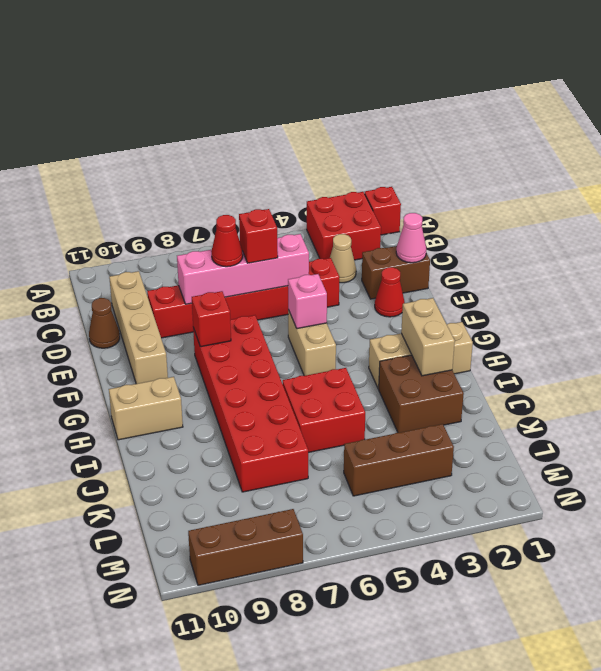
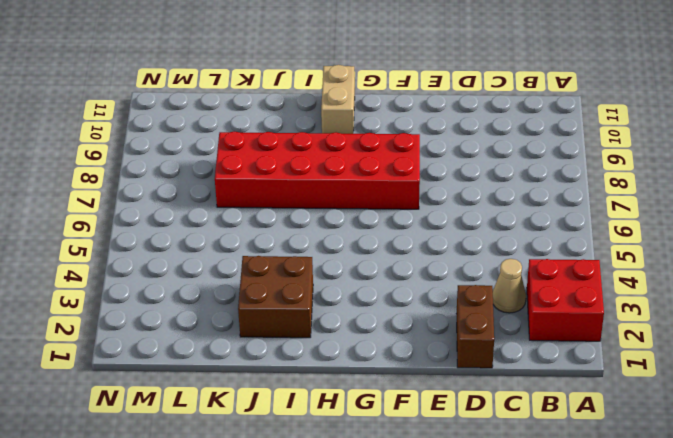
none -> red brick A1 level 1
none -> tan brick C10:F10 level 1
none -> red brick D4:D9 level 1

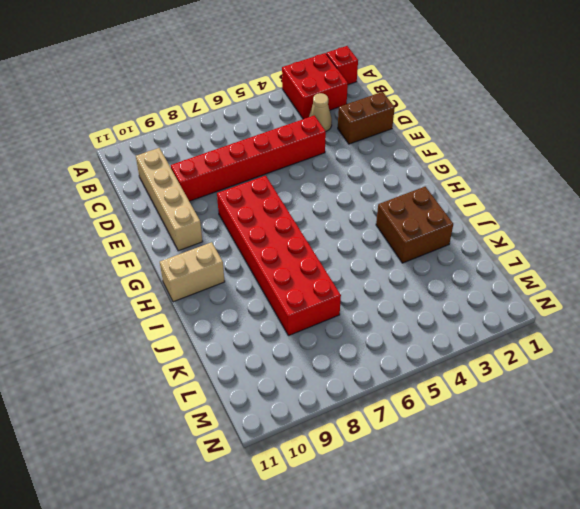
none -> brown cone D11 level 1
none -> red cone E2 level 1
none -> tan brick F5:G5 level 1

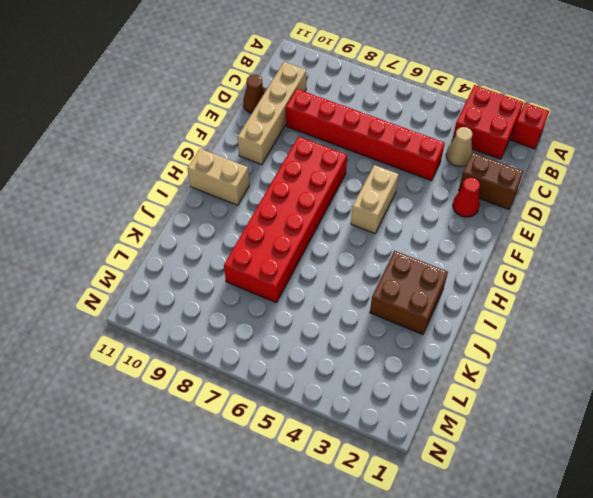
none -> tan brick H1:H3 level 1
none -> red brick I5:J6 level 1
none -> brown brick L3:L5 level 1

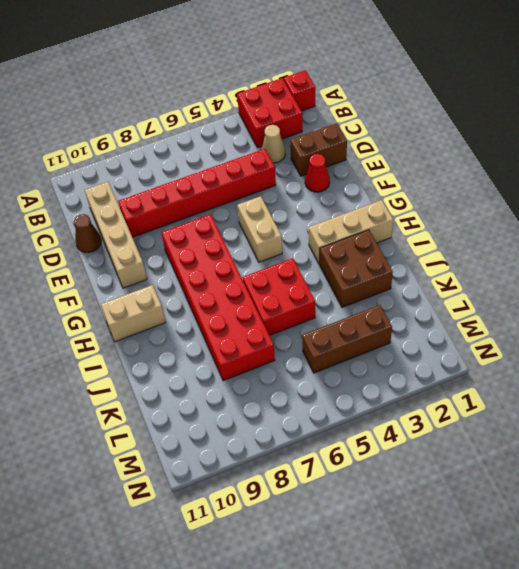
none -> brown brick N8:N10 level 1
none -> pink cone D1 level 2
none -> pink brick D5:D8 level 2

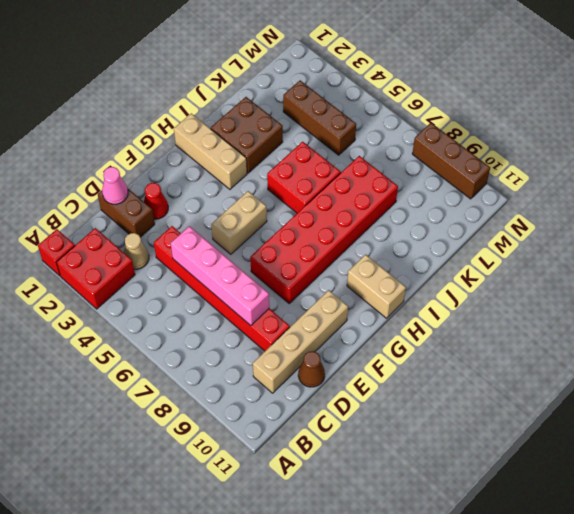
none -> pink brick F5 level 2
none -> red brick F8 level 2
none -> tan brick H2:I2 level 2

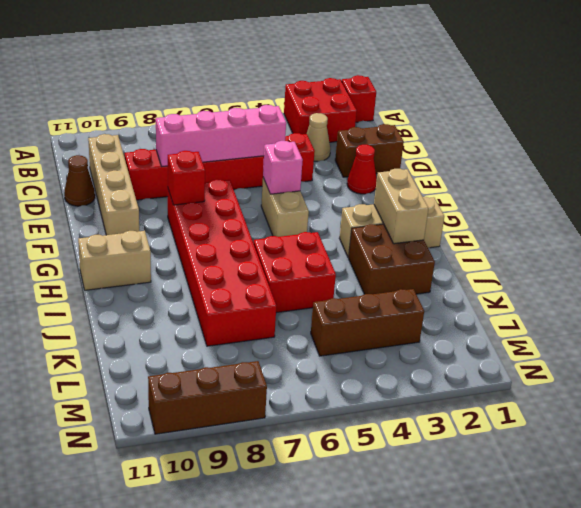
none -> pink cone D1 level 2
none -> red brick D6 level 3
none -> red cone D7 level 3

